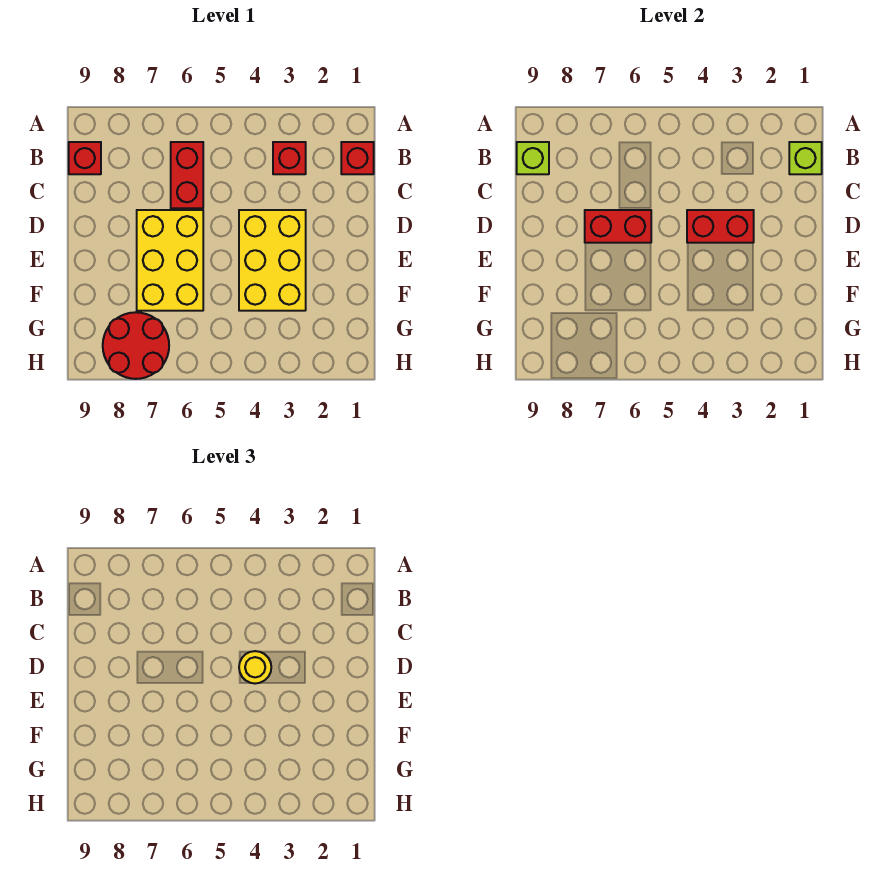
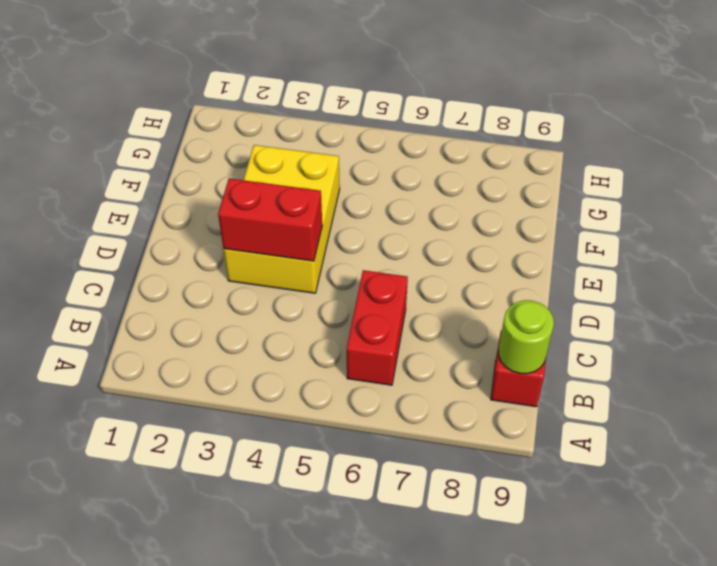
lime round brick B9 level 2 -> lime brick B9 level 2
none -> red brick B1 level 1
none -> red brick B3 level 1
none -> yellow brick D6:F7 level 1

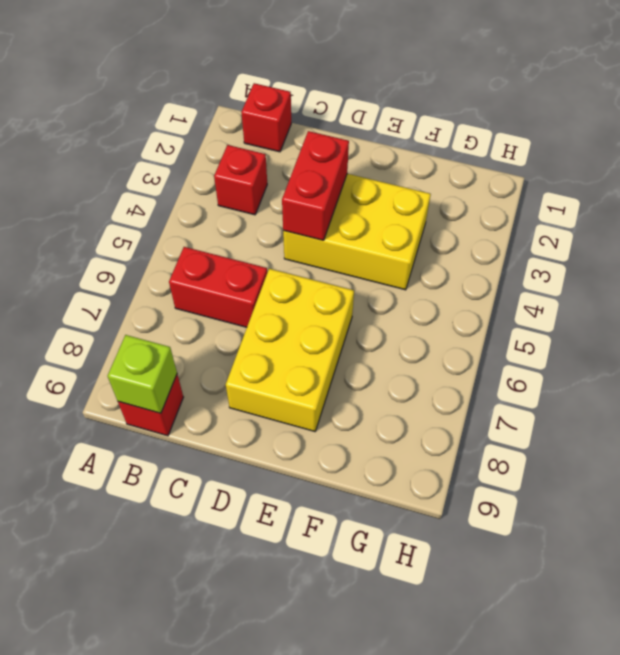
yellow brick D6:E8 level 1 -> yellow brick D6:F7 level 1
none -> red round brick G7:H8 level 1
none -> lime brick B1 level 2
none -> red brick D6:D7 level 2

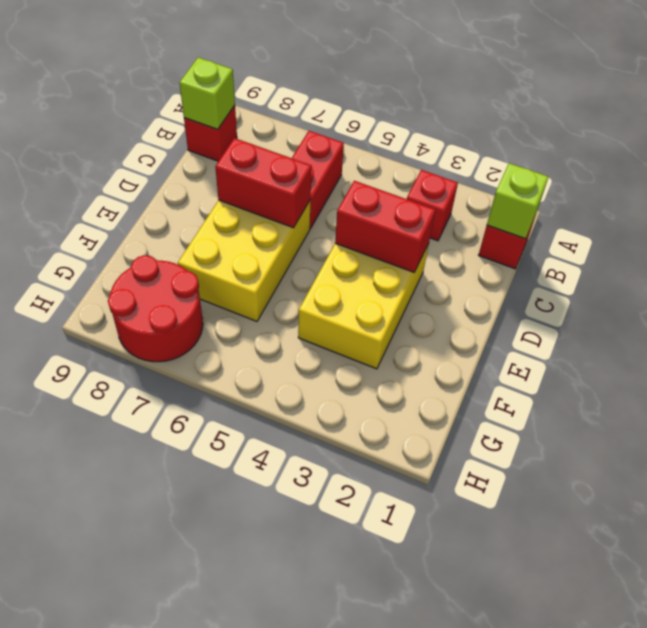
none -> yellow round brick D4 level 3

